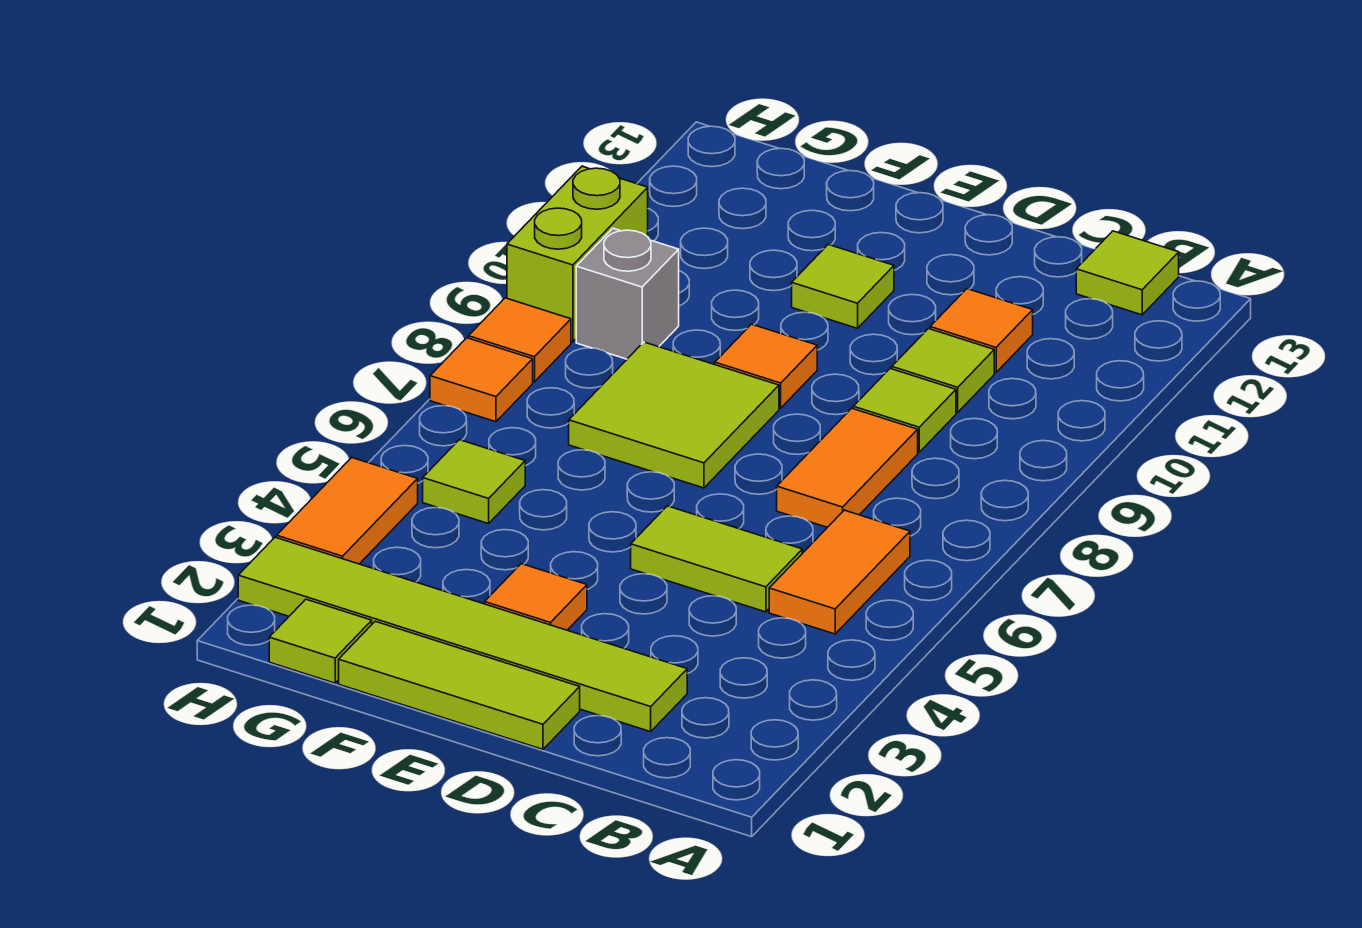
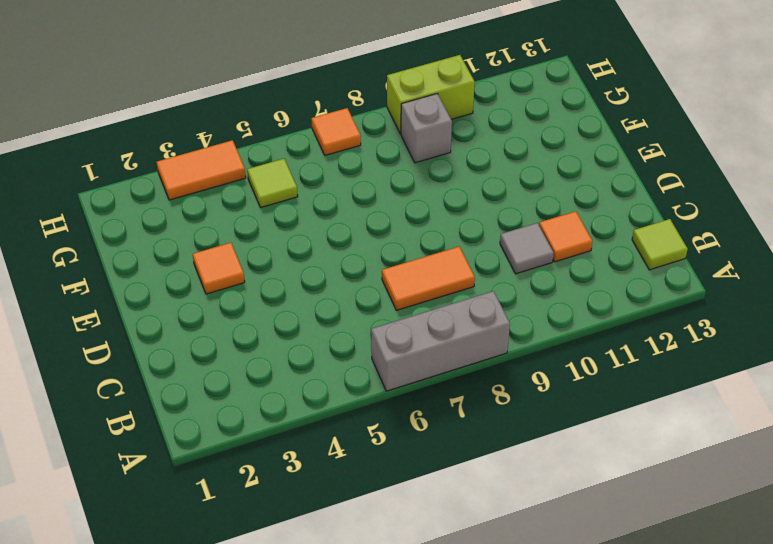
grey brick A6:A8 level 1 -> none
grey tile C10 level 1 -> lime tile C10 level 1
none -> orange tile B5:B6 level 1
none -> lime tile C2:H2 level 1
none -> lime tile C5:D5 level 1

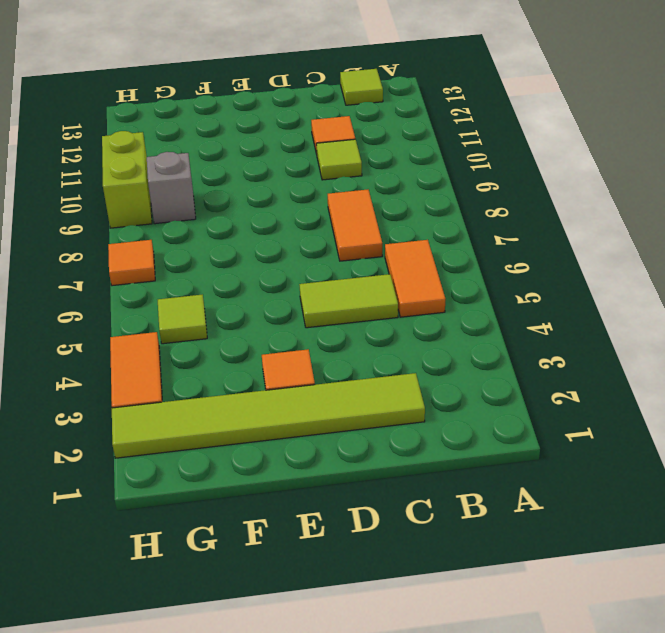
none -> lime tile C9 level 1
none -> lime tile D1:F1 level 1
none -> lime tile E7:F8 level 1

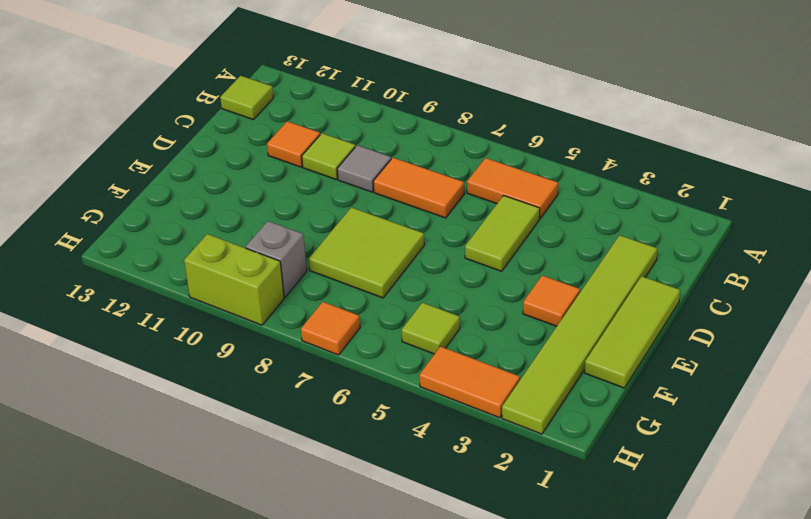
grey tile C9 level 1 -> lime tile C9 level 1
none -> orange tile E9 level 1
none -> lime tile E11 level 1
none -> lime tile G1 level 1

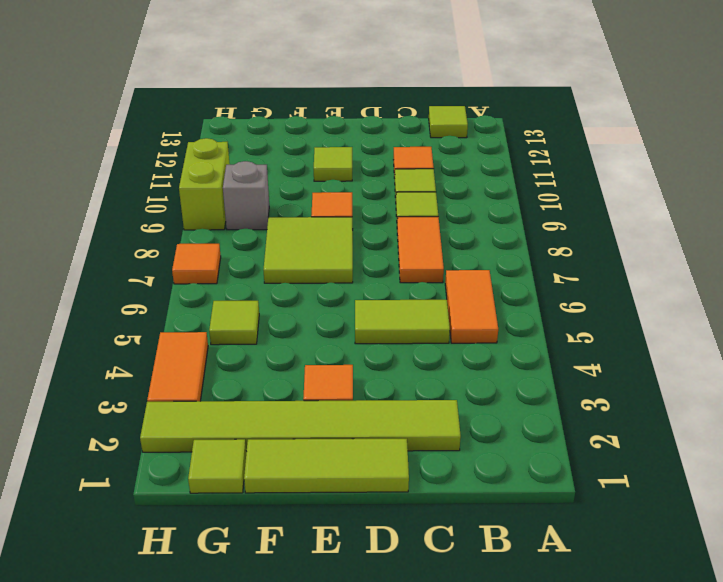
none -> orange tile H8 level 1

